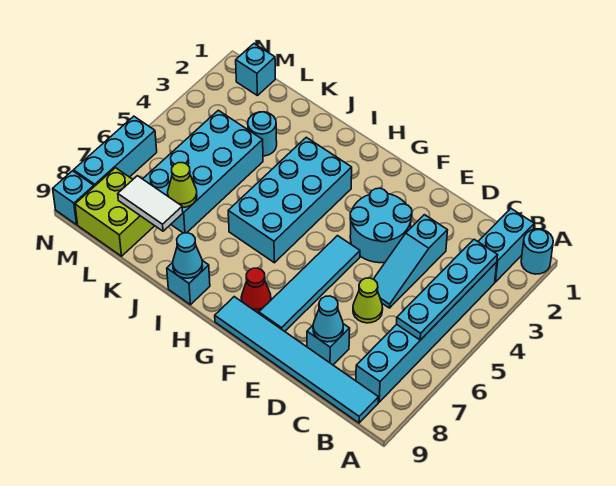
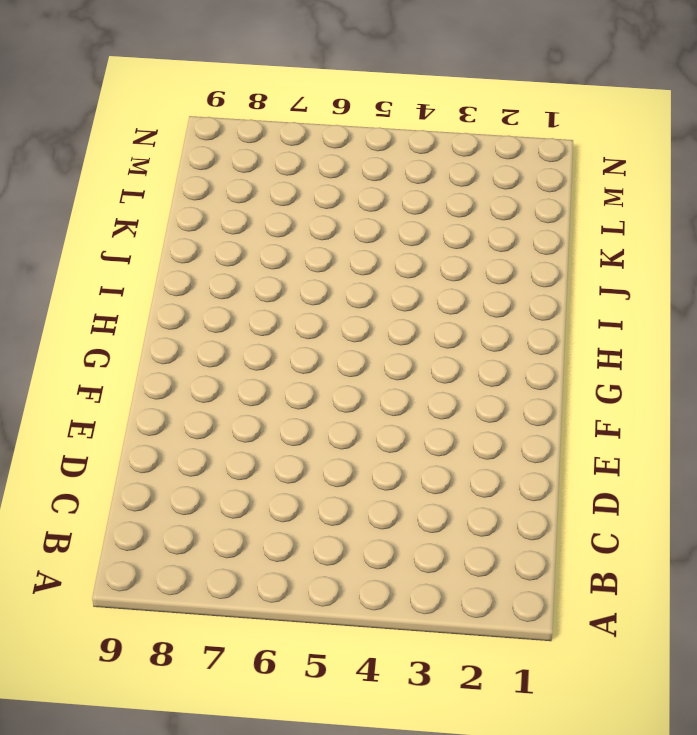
none -> cyan round brick A1 level 1
none -> cyan brick B1:B2 level 1
none -> cyan brick B3:B8 level 1

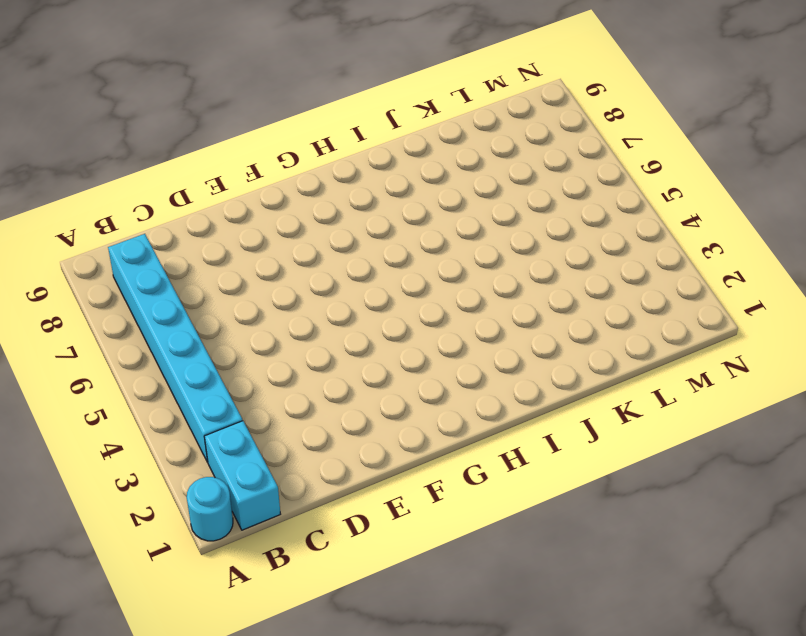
none -> cyan tile B9:G9 level 1
none -> cyan slope D3:D5 level 1 top 3
none -> lime cone D6 level 1

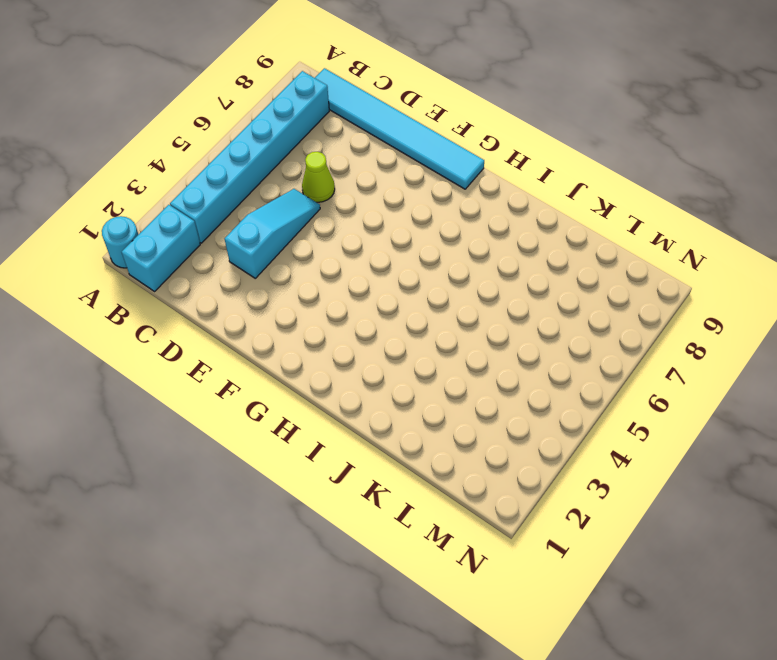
none -> cyan brick D8 level 1
none -> cyan round brick E3:F4 level 1
none -> cyan tile F5:F8 level 1

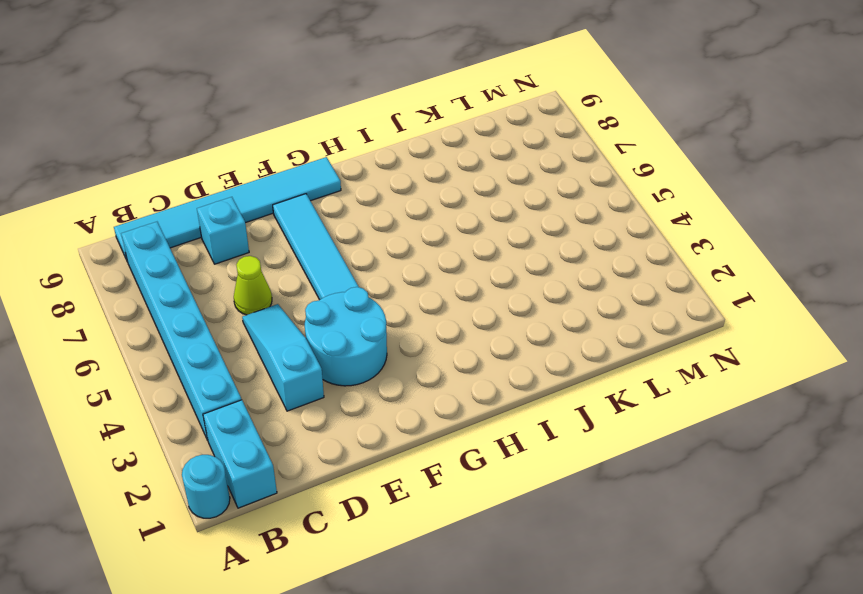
none -> red cone G8 level 1
none -> cyan brick H3:I6 level 1
none -> cyan brick I9 level 1

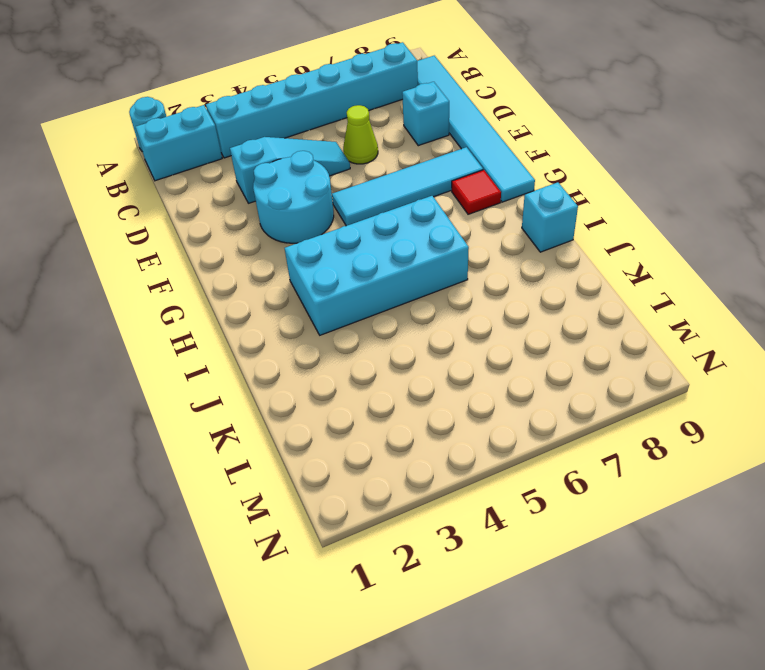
red tile G8 level 1 -> red cone G8 level 1
none -> cyan round brick K3 level 1
none -> cyan brick K4:L7 level 1
none -> lime brick L8:M9 level 1

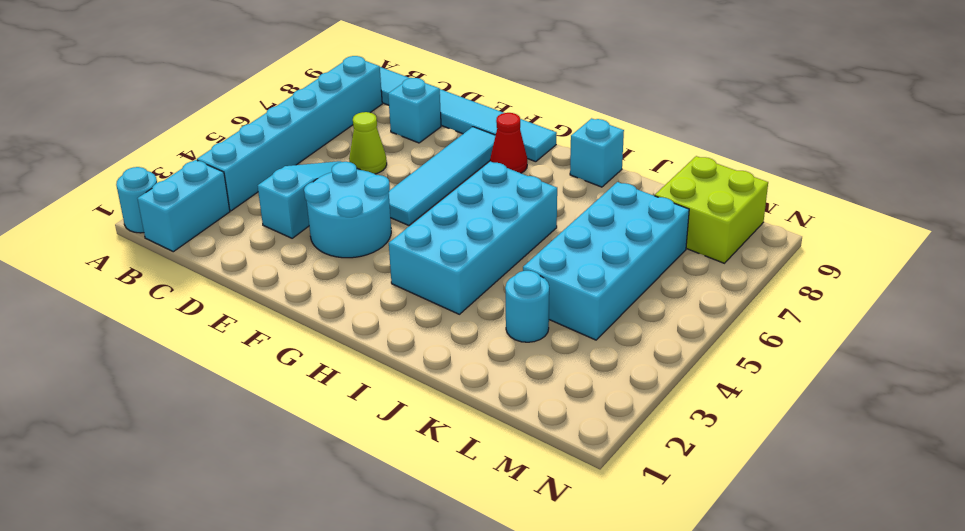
none -> cyan brick M1 level 1
none -> cyan brick N6:N8 level 1
none -> cyan brick N9 level 1

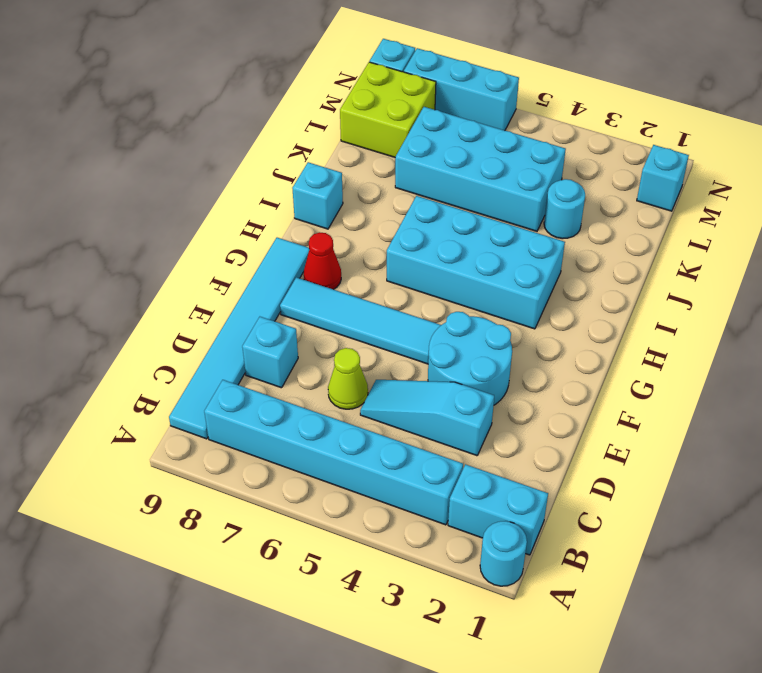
none -> cyan plate B3:B6 level 2
none -> cyan cone D8 level 2
none -> cyan cone I9 level 2

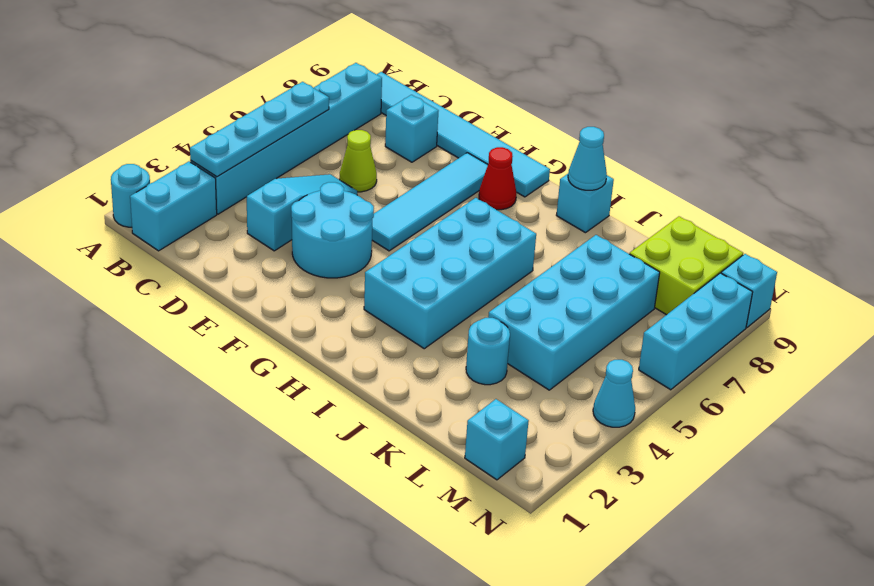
cyan cone N4 level 1 -> cyan cone D8 level 2
none -> lime cone K7 level 2
none -> white tile K8:L8 level 2

